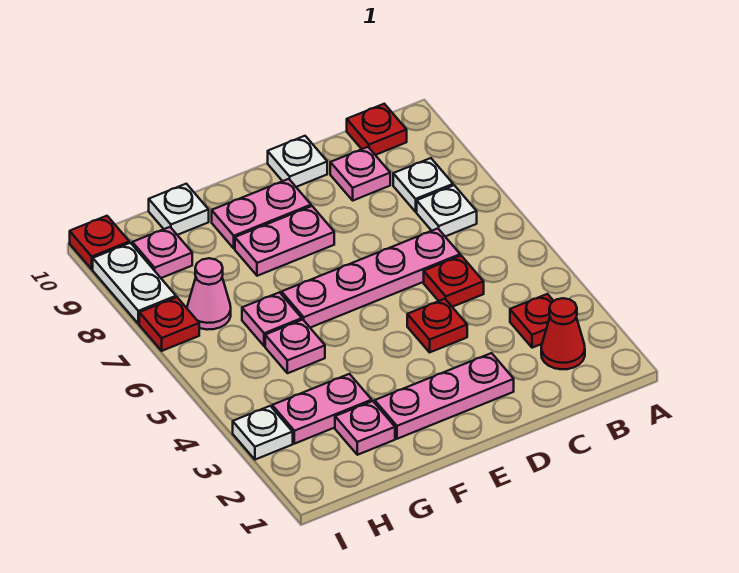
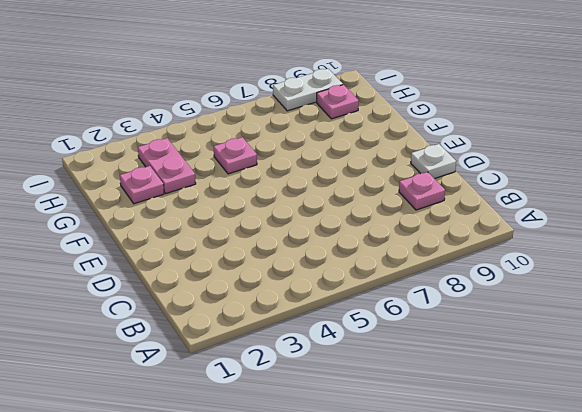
none -> red cone B2 level 1
none -> red plate B3 level 1
none -> white plate B7 level 1

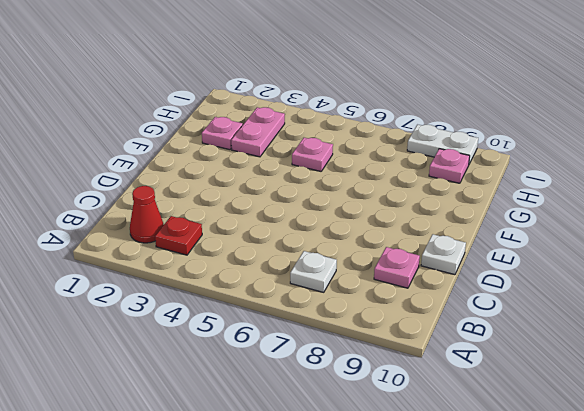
none -> white plate B8 level 1
none -> red plate B10 level 1
none -> red plate C5 level 1

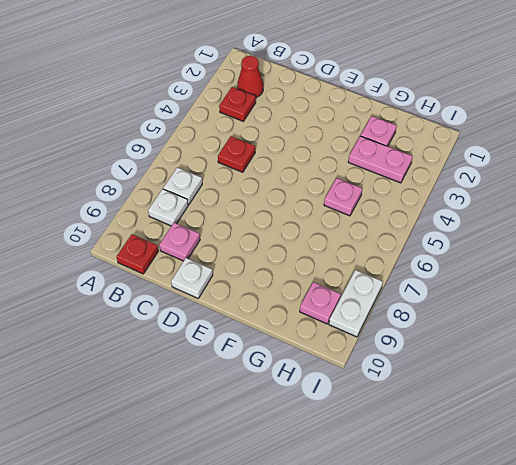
none -> pink plate C6:F6 level 1
none -> pink plate D2:F2 level 1
none -> red plate D4 level 1

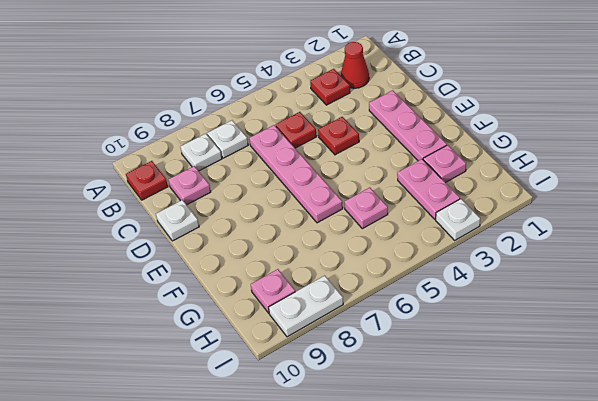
none -> pink plate E8:F8 level 1
none -> pink plate E9:F9 level 1
none -> pink plate G6 level 1

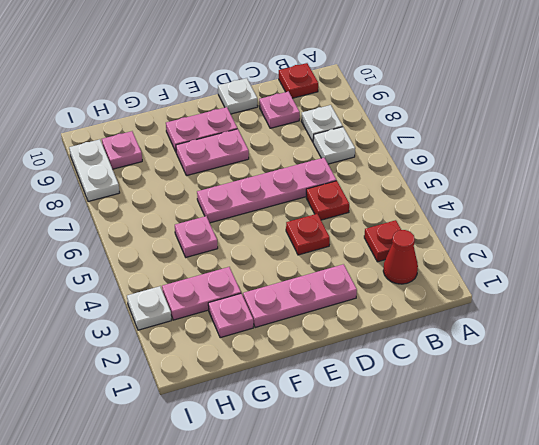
none -> pink plate G6 level 1
none -> white plate G10 level 1
none -> pink cone H7 level 1

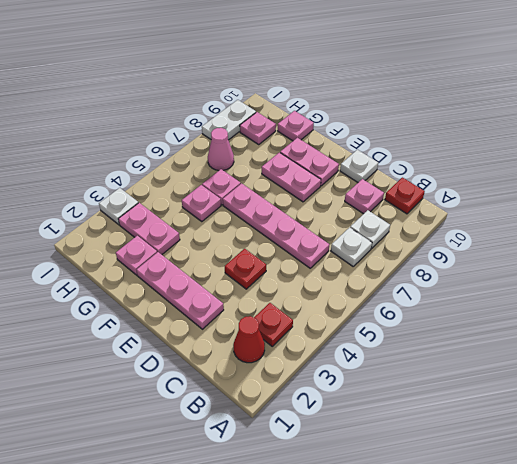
pink plate G10 level 1 -> white plate G10 level 1
none -> red plate C5 level 1
none -> red plate I7 level 1
none -> red plate I10 level 1

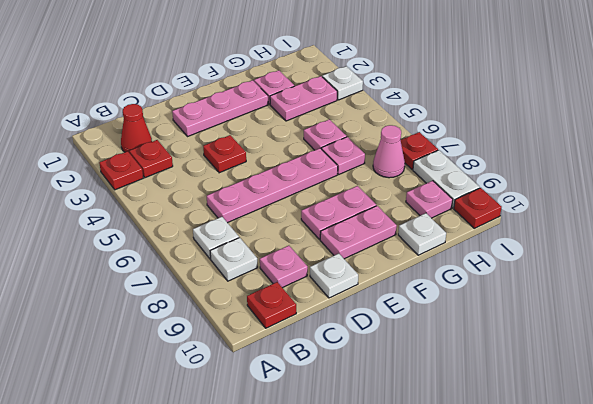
red plate A3 level 1 -> red plate C5 level 1

